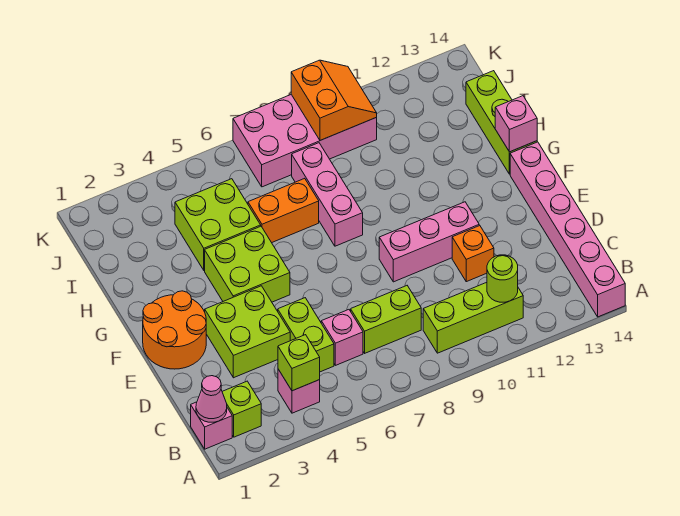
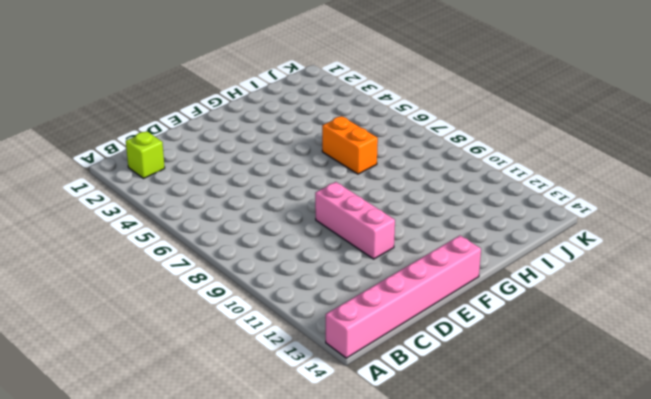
none -> pink brick B1 level 1
none -> pink brick B4 level 1
none -> lime brick B9:B11 level 1

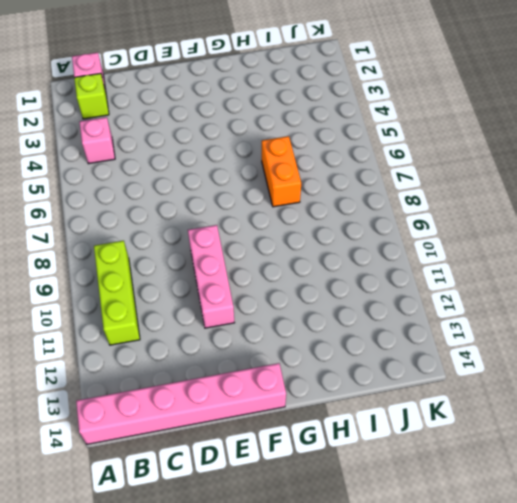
none -> lime brick C5:D5 level 1
none -> pink brick C6 level 1
none -> lime brick C7:C8 level 1

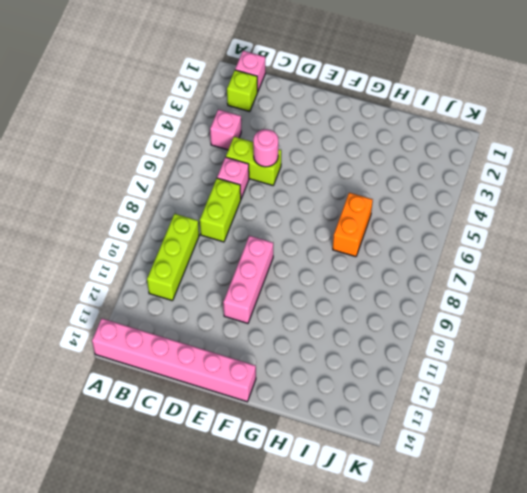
pink round brick D5 level 2 -> none
none -> lime brick D3:E4 level 1
none -> orange brick D11 level 1
none -> orange round brick E1:F2 level 1

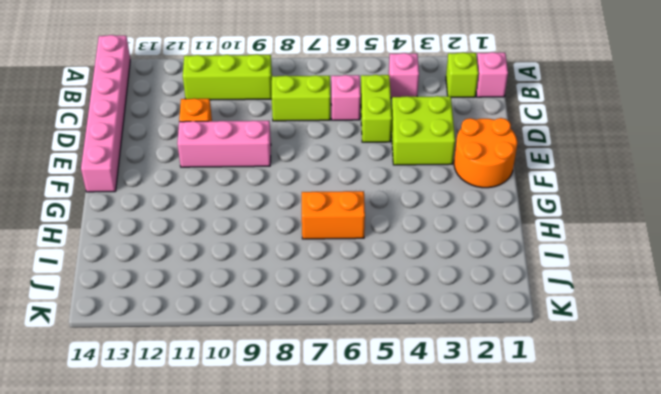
none -> lime brick F4:G5 level 1
none -> pink brick G8:I8 level 1
none -> lime brick G14:I14 level 1

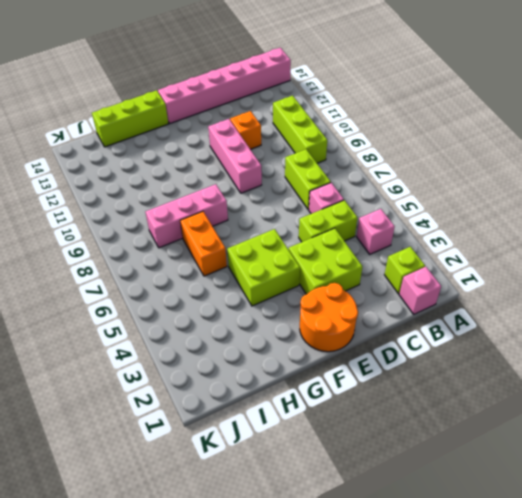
none -> lime brick H4:I5 level 1
none -> pink brick J7:K10 level 1
none -> pink cone B1 level 2

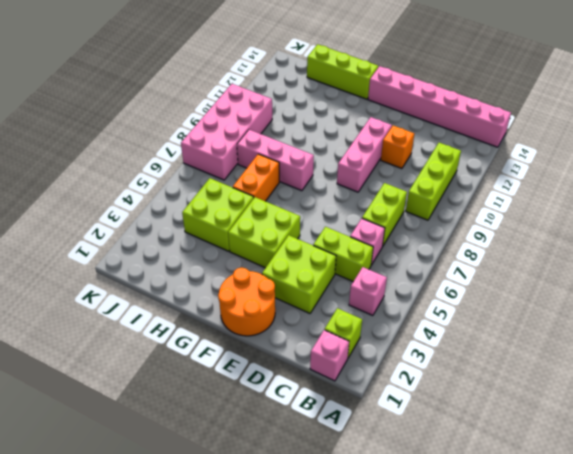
none -> pink cone B1 level 2
none -> lime brick B4 level 2
none -> lime round brick B11 level 2

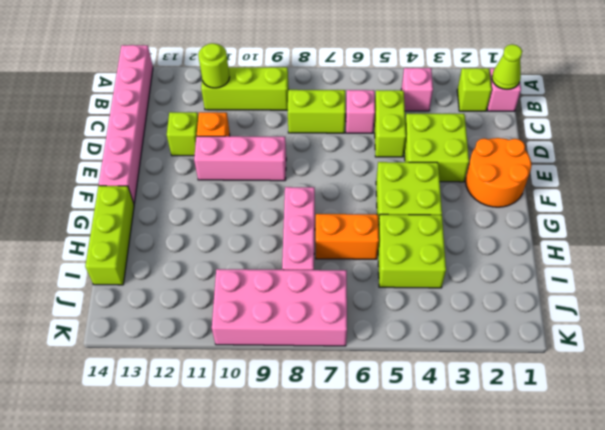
lime cone B1 level 2 -> pink cone B1 level 2
lime brick D12 level 1 -> lime brick B4 level 2
none -> pink brick G14 level 2
none -> orange slope J9:K10 level 2 top 9

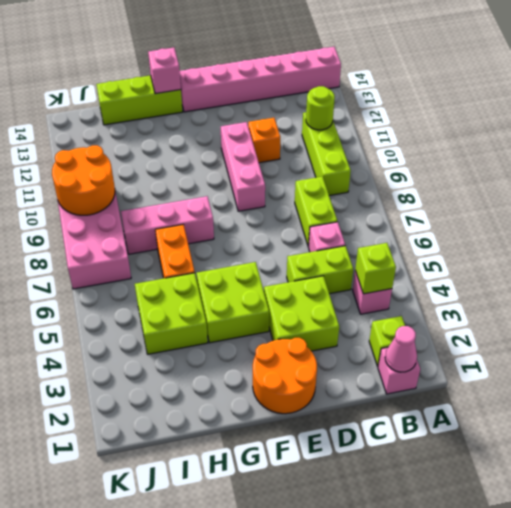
orange round brick J9:K10 level 2 -> orange slope J9:K10 level 2 top 9

